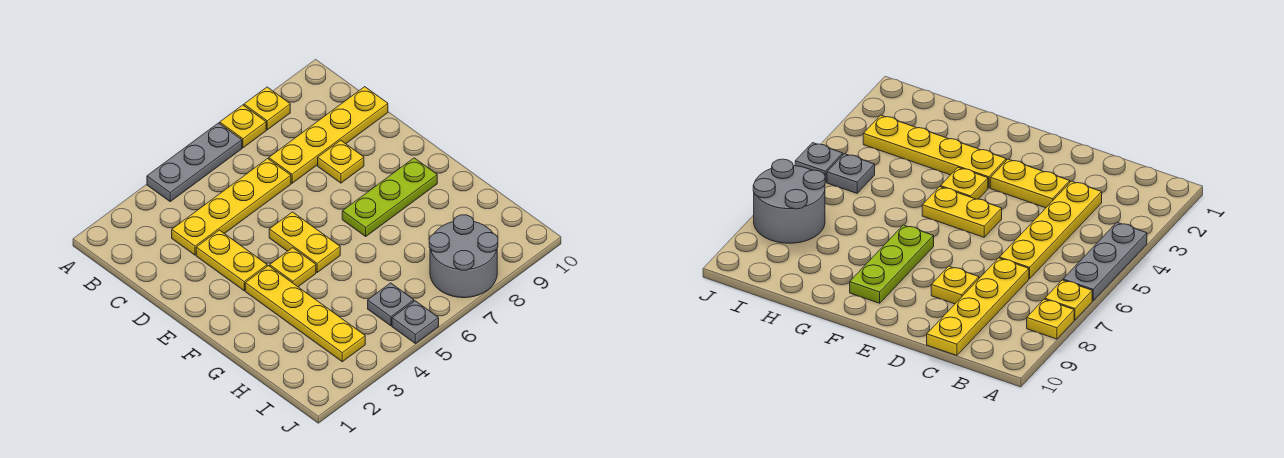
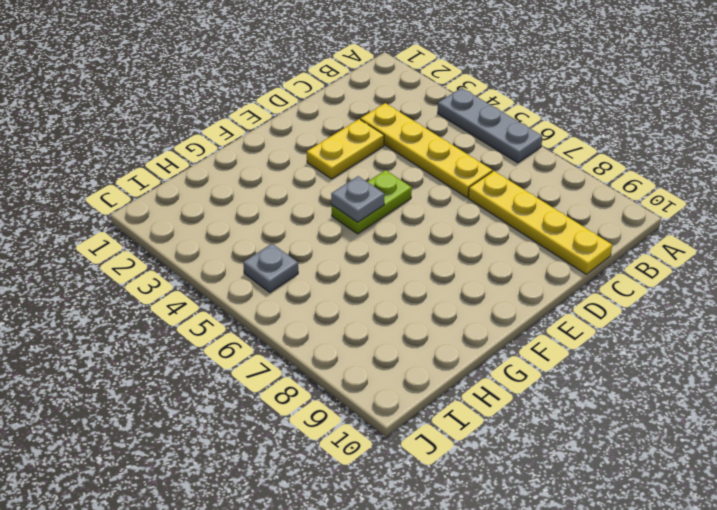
lime plate E5:F5 level 1 -> yellow plate E5:F5 level 1
grey plate F5 level 2 -> grey plate J5 level 1
none -> yellow plate A7 level 1
none -> yellow plate A8 level 1
none -> yellow plate D8 level 1

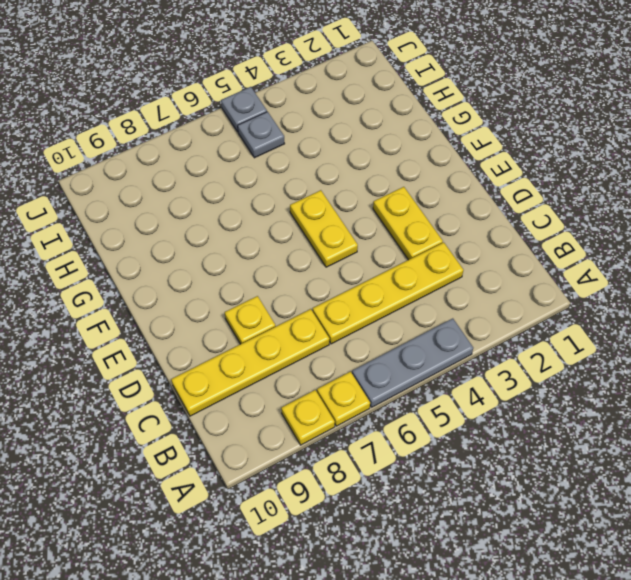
none -> yellow plate F3:I3 level 1
none -> yellow plate F4 level 1
none -> lime plate F7:F9 level 1

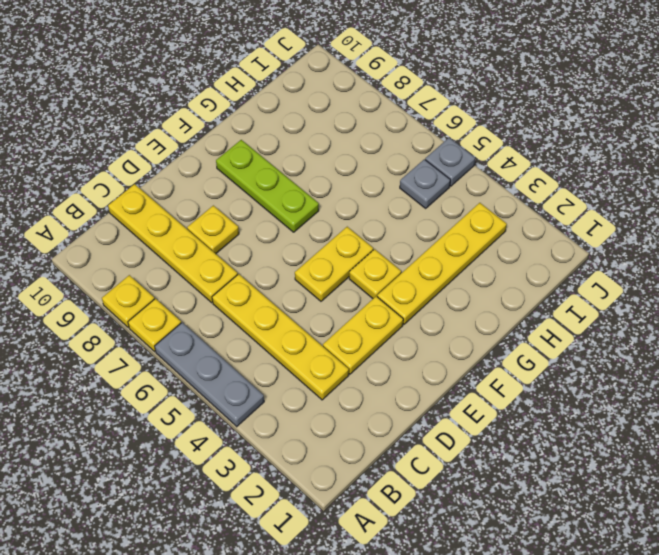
none -> grey round brick I7:J8 level 1

